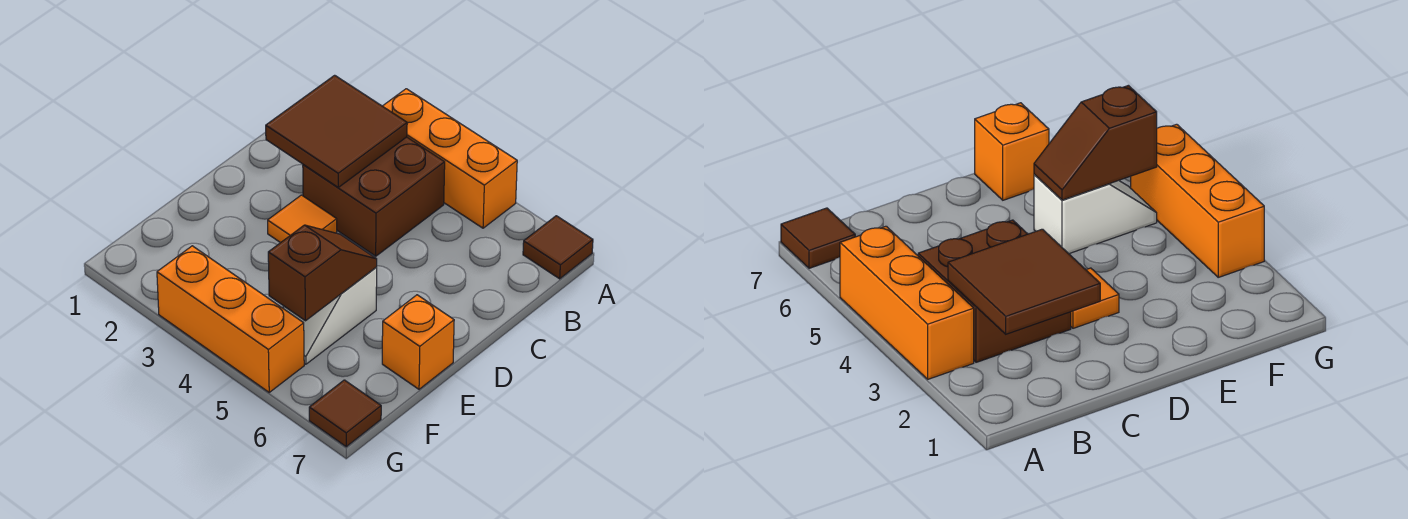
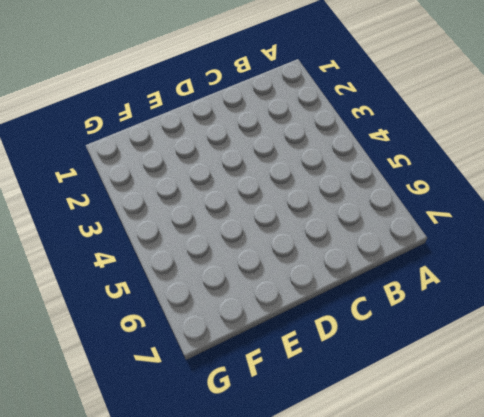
none -> orange brick A3:A5 level 1
none -> brown tile A7 level 1

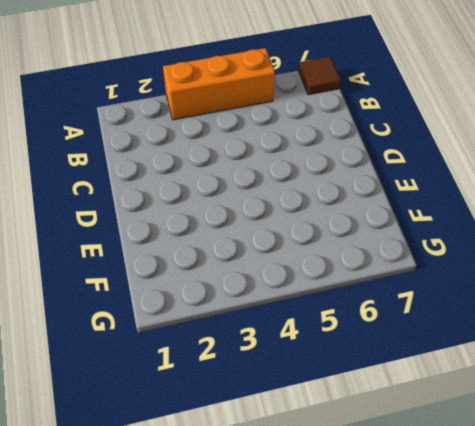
none -> brown brick B3:C4 level 1
none -> orange tile D3 level 1

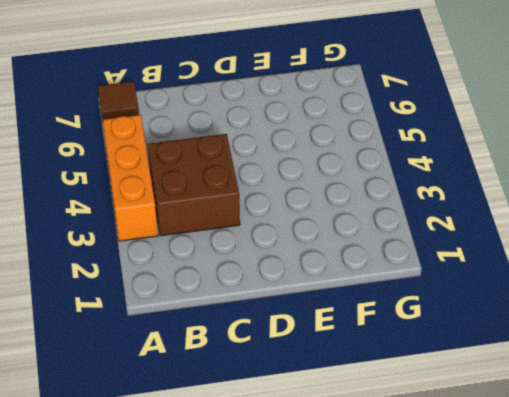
none -> orange tile D3 level 1
none -> white slope E5:F5 level 1 top E

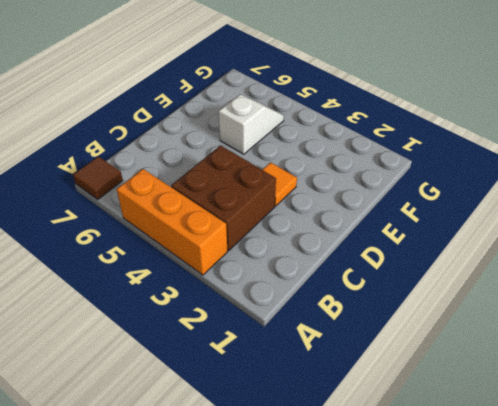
none -> orange brick E7 level 1
none -> orange brick G3:G5 level 1

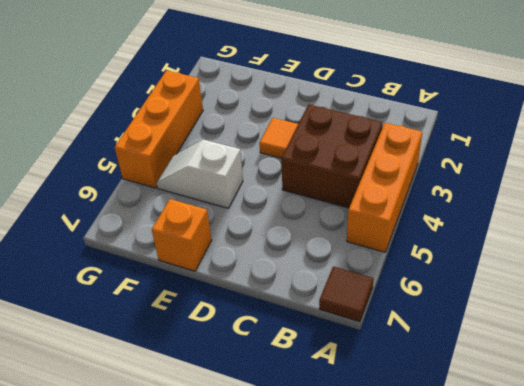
none -> brown tile G7 level 1
none -> brown tile B2:C3 level 2

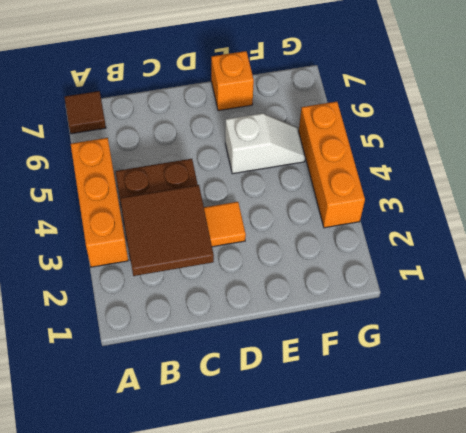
none -> brown tile G7 level 1
none -> brown slope E5:F5 level 2 top F

